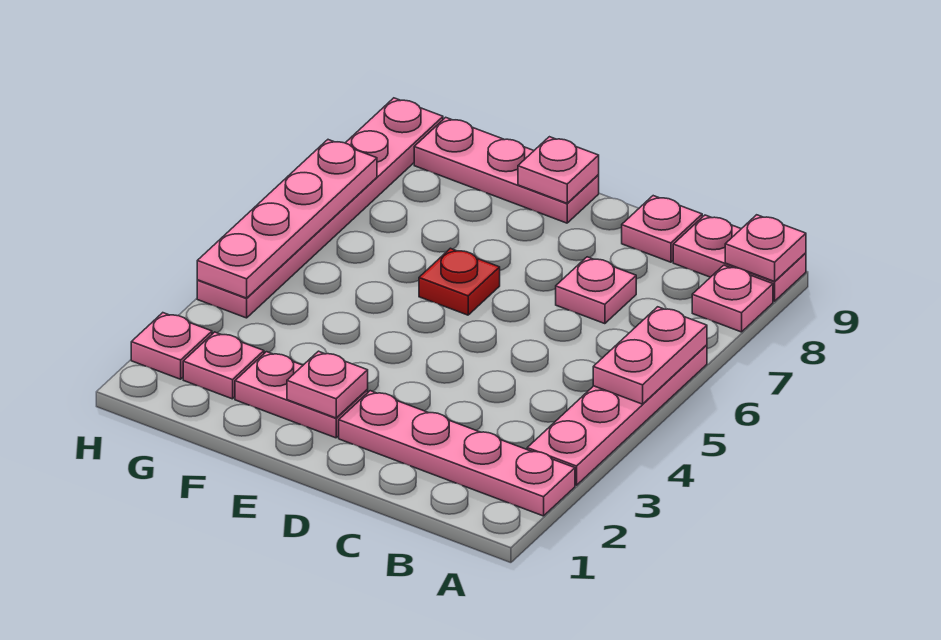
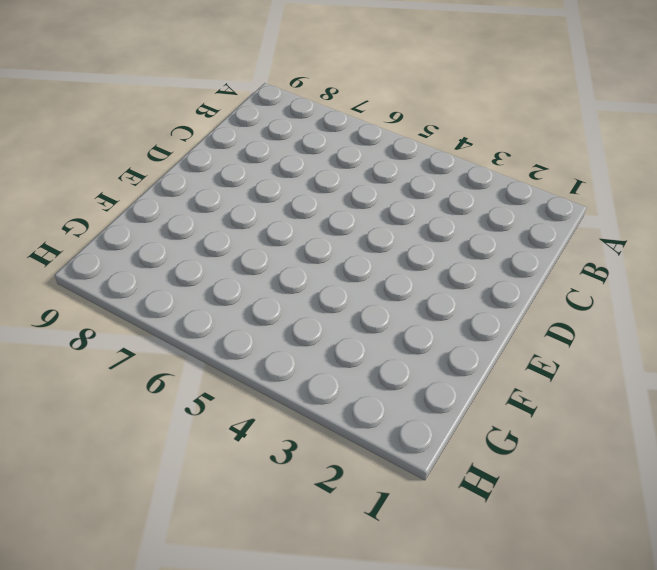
none -> pink plate A2:D2 level 1
none -> pink plate A3:A6 level 1
none -> pink plate A8 level 1

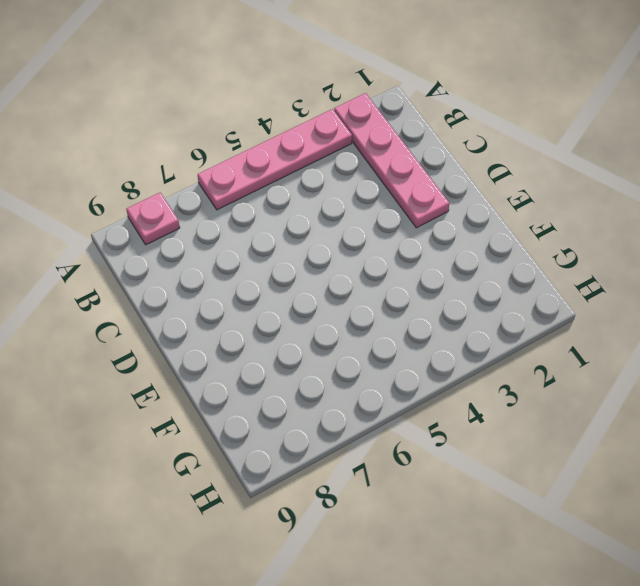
none -> pink plate A9:B9 level 1
none -> pink plate C7 level 1
none -> pink plate C9 level 1

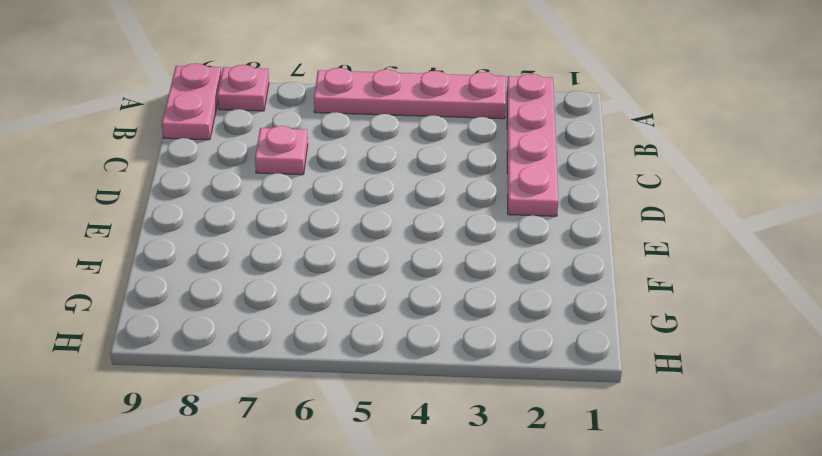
none -> pink plate C9 level 1
none -> pink plate E2:F2 level 1
none -> red plate E6 level 1

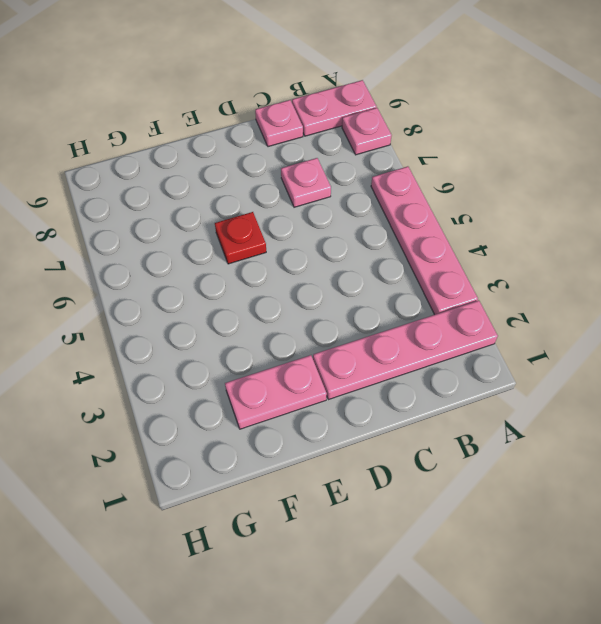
none -> pink plate E9:G9 level 1
none -> pink plate G2 level 1
none -> pink plate H2 level 1

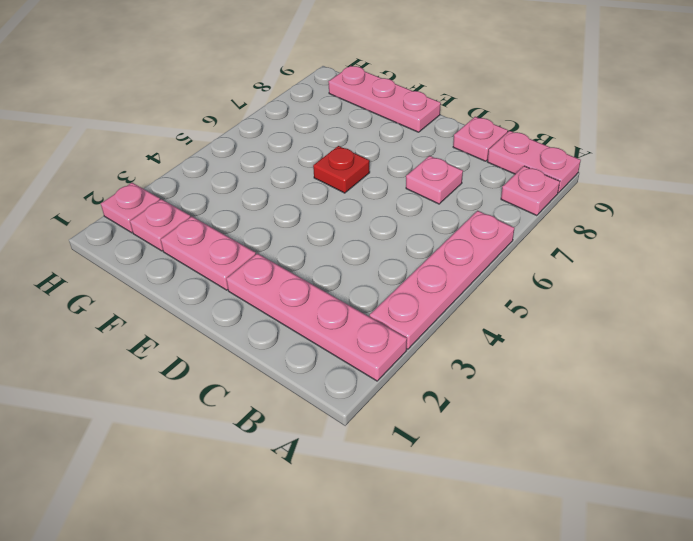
none -> pink plate H4:H9 level 1
none -> pink plate A5:A6 level 2
none -> pink plate A9 level 2

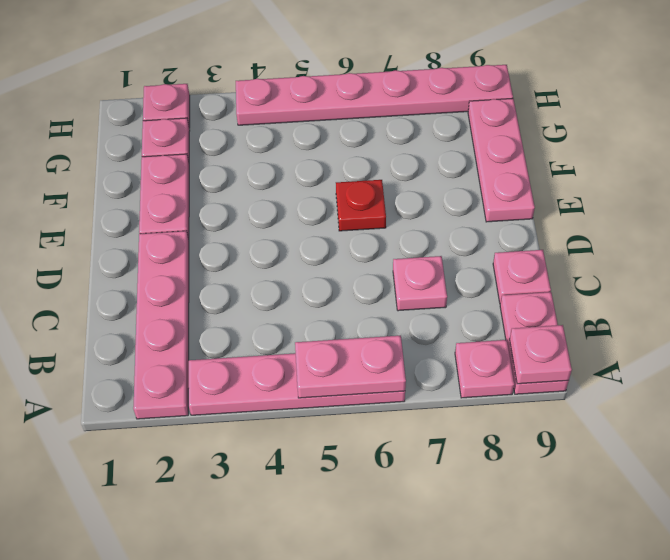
none -> pink plate E2 level 2
none -> pink plate E9 level 2
none -> pink plate H4:H7 level 2

